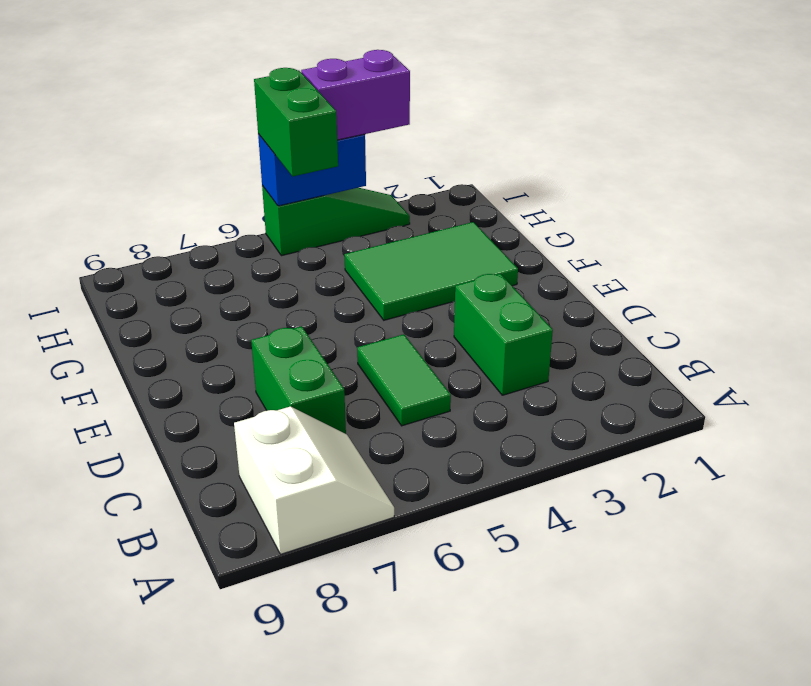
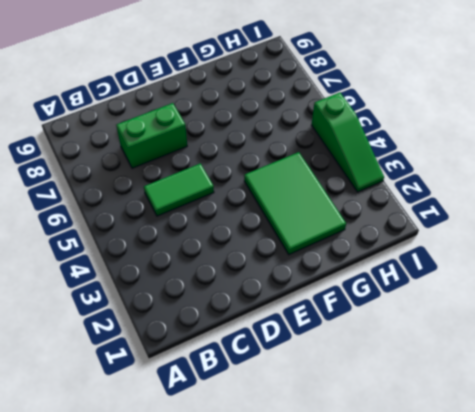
none -> white slope A7:B8 level 1 top 8
none -> green brick C3:D3 level 1

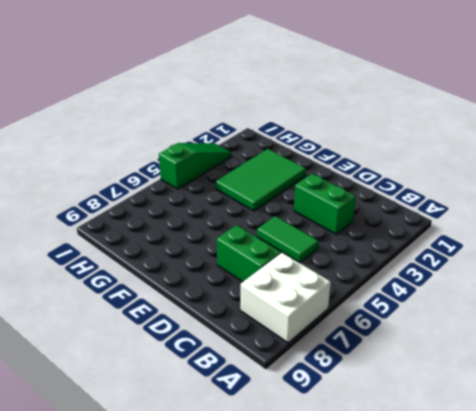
white brick A7:B8 level 1 -> white slope A7:B8 level 1 top 8
none -> blue brick I4:I5 level 2
none -> green brick H5:I5 level 3

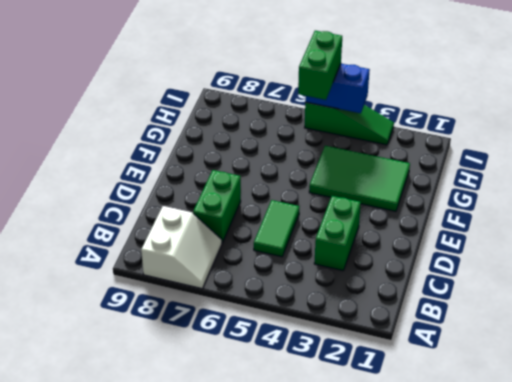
none -> purple brick I3:I4 level 3

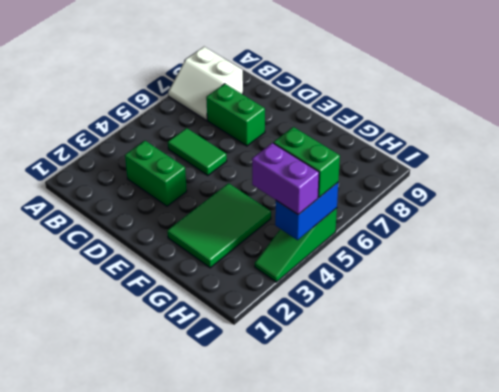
purple brick H4:I4 level 3 -> purple brick I3:I4 level 3

